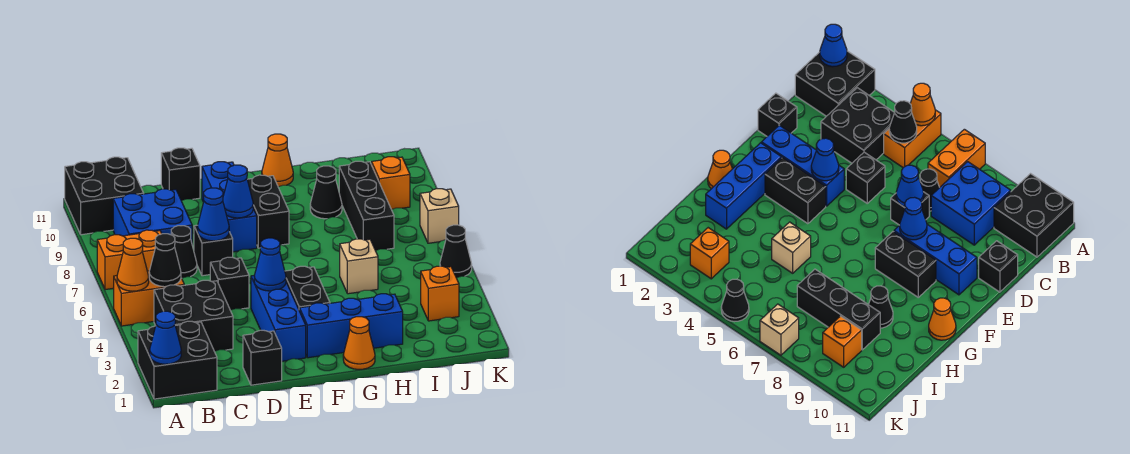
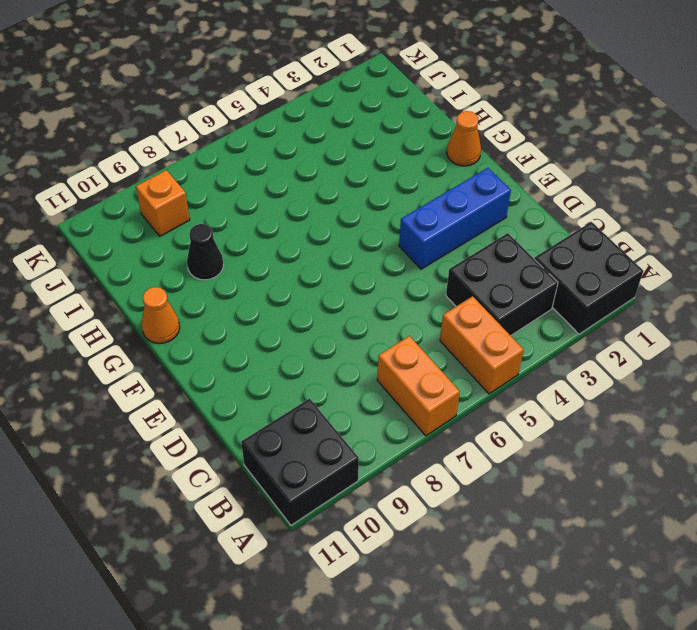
none -> blue brick B8:C9 level 1
none -> black cone C7 level 1
none -> black brick D1 level 1
none -> black brick D5 level 1

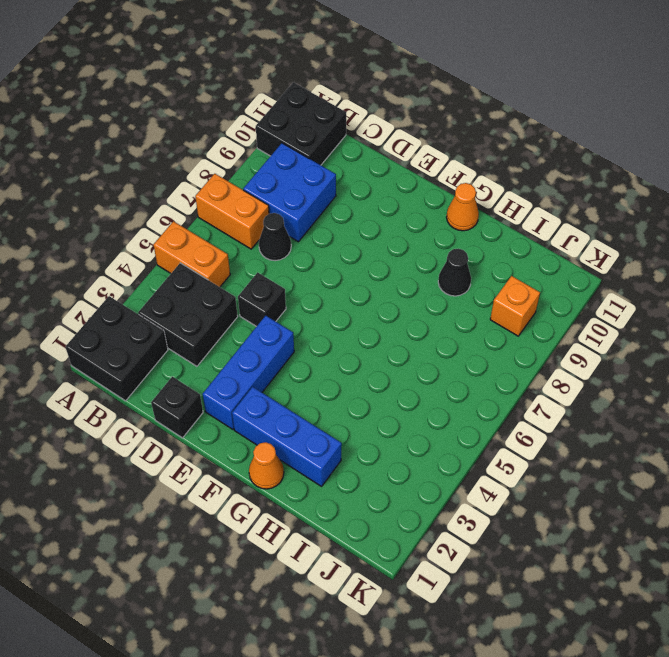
none -> black brick D7 level 1
none -> black brick D11 level 1
none -> blue brick E8:E10 level 1
none -> black brick F3:F4 level 1

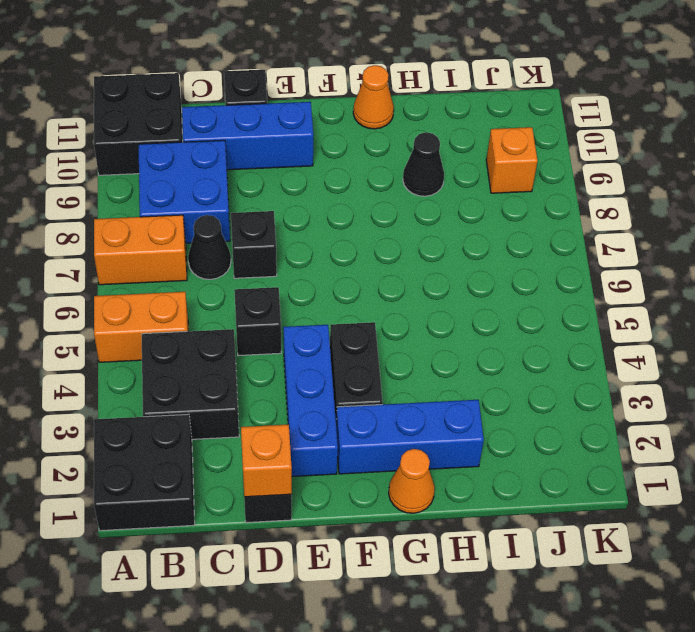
blue brick C10:E10 level 1 -> blue brick E8:E10 level 1
orange brick D1 level 2 -> orange brick J3 level 1
none -> black brick F8:F9 level 1
none -> tan brick H5 level 1
none -> black brick I7:I9 level 1
none -> black cone K5 level 1

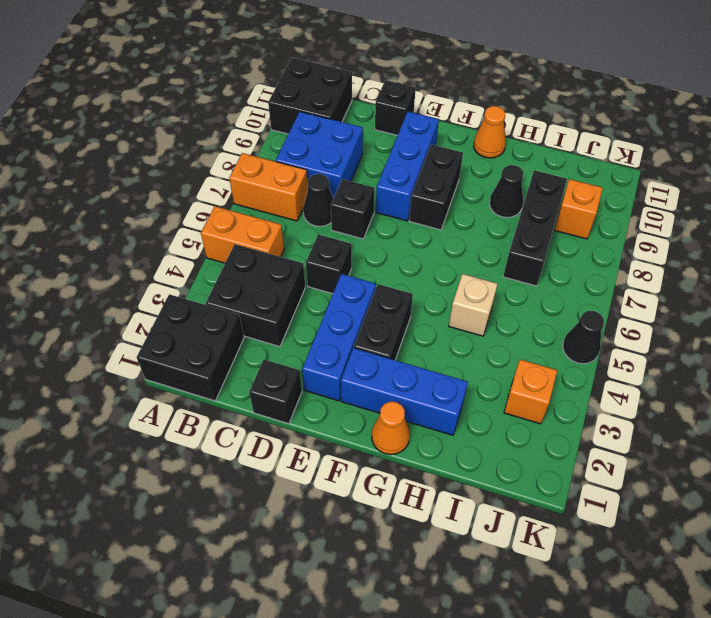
none -> tan brick K7 level 1
none -> blue cone A1 level 2
none -> orange cone A5 level 2
none -> black cone B5 level 2

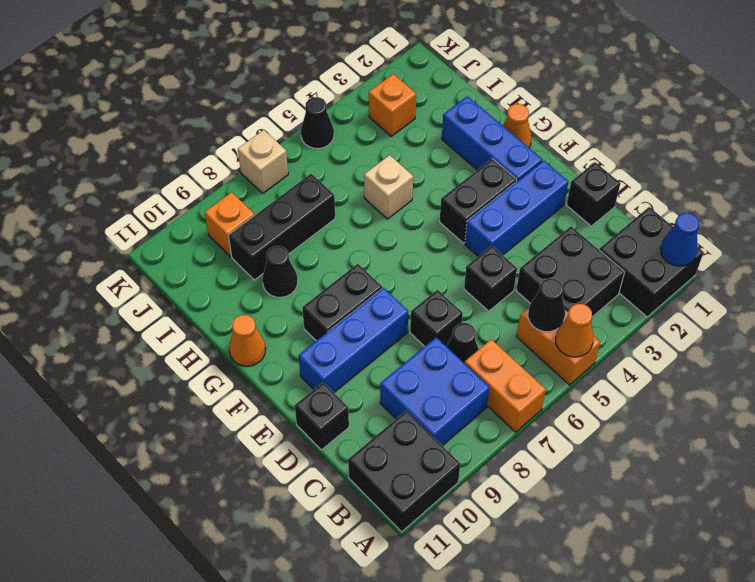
none -> blue cone D7 level 2
none -> blue cone E4 level 2
none -> blue cone E8 level 2

